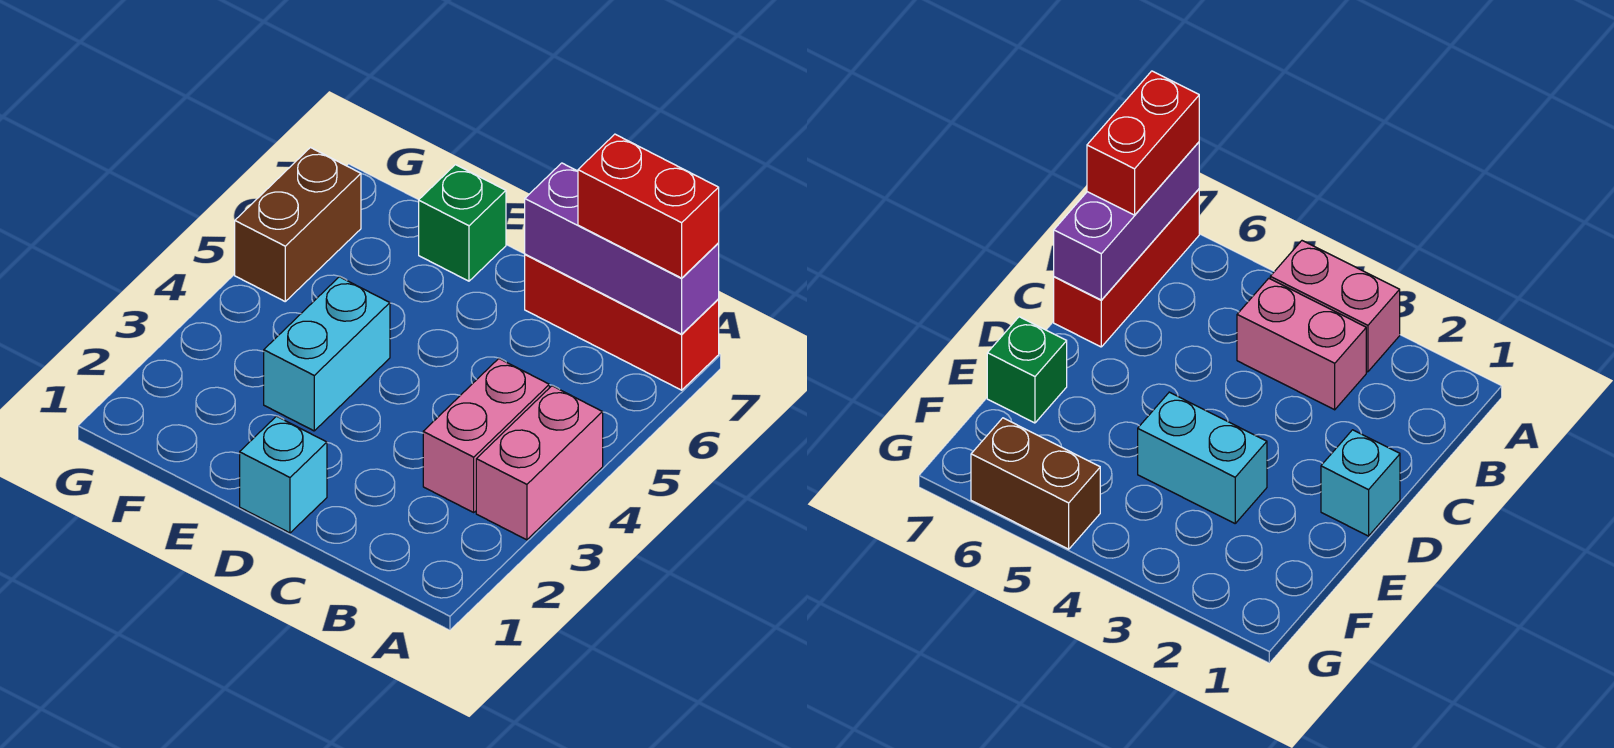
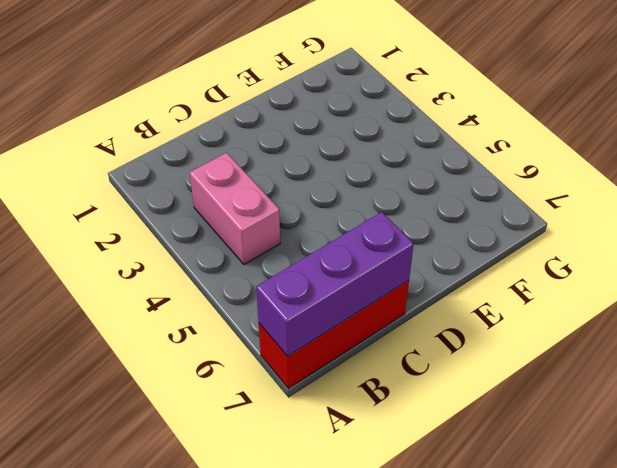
none -> pink brick A3:A4 level 1
none -> cyan brick D1 level 1

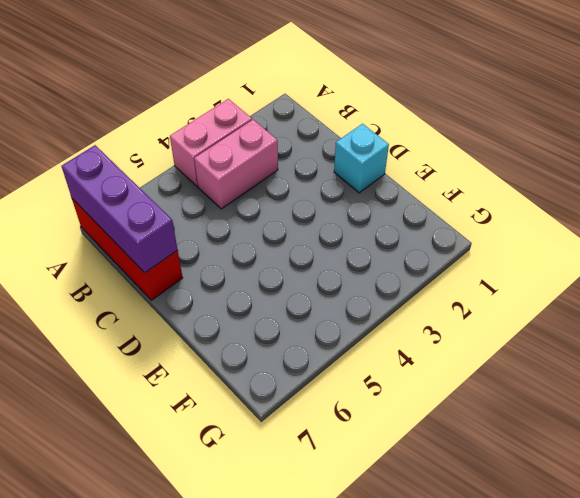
none -> cyan brick E3:E4 level 1
none -> green brick E7 level 1

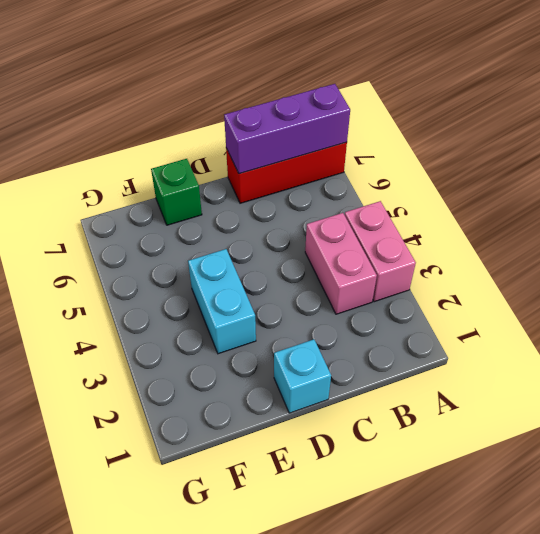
none -> brown brick G5:G6 level 1
none -> red brick A7:B7 level 3

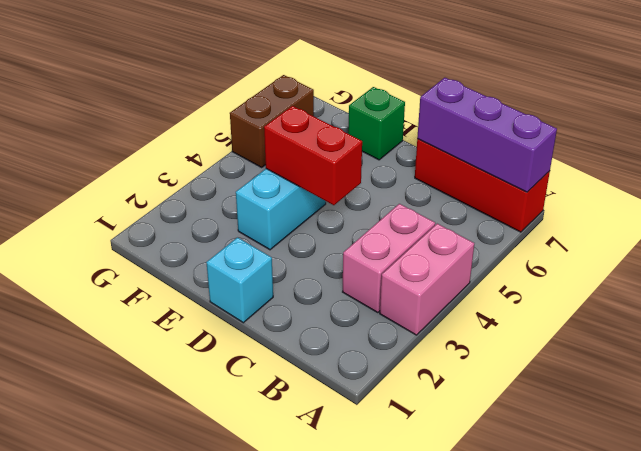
red brick D4:E4 level 2 -> red brick A7:B7 level 3

